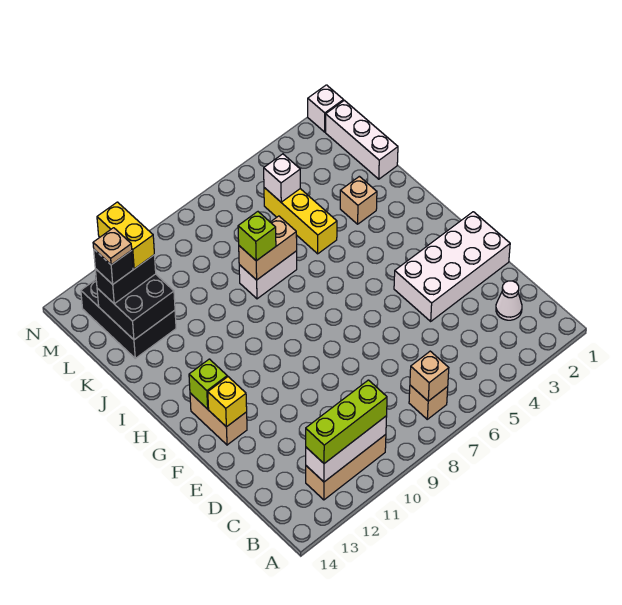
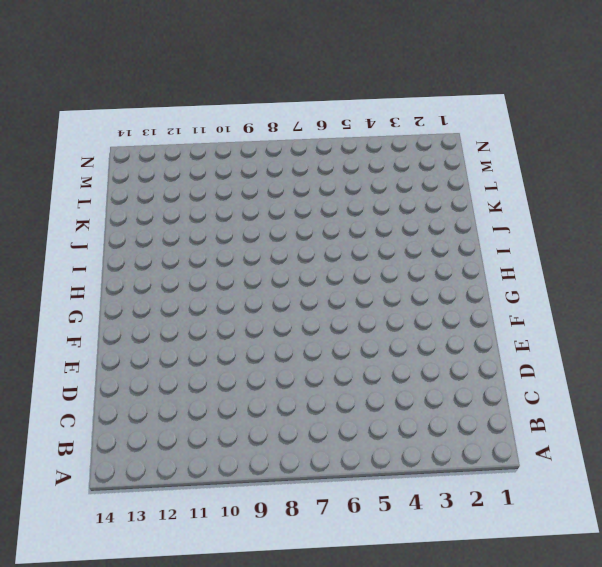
none -> tan brick B7 level 1
none -> tan brick B10:B12 level 1
none -> white cone C2 level 1

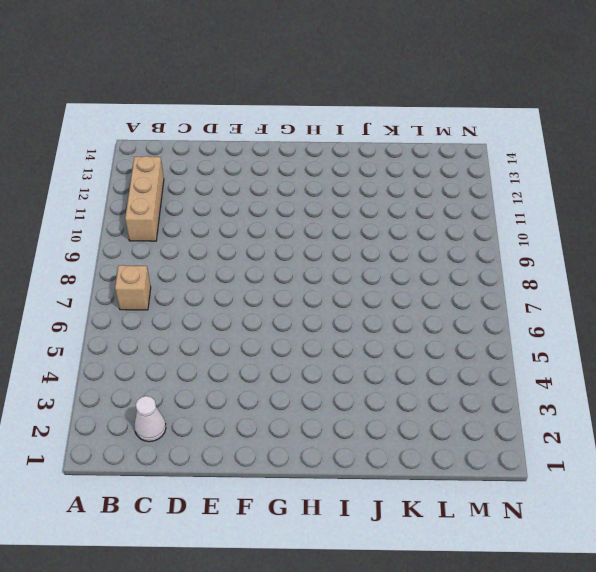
none -> white brick E1:F4 level 1
none -> tan brick F13:G13 level 1
none -> tan brick J3 level 1

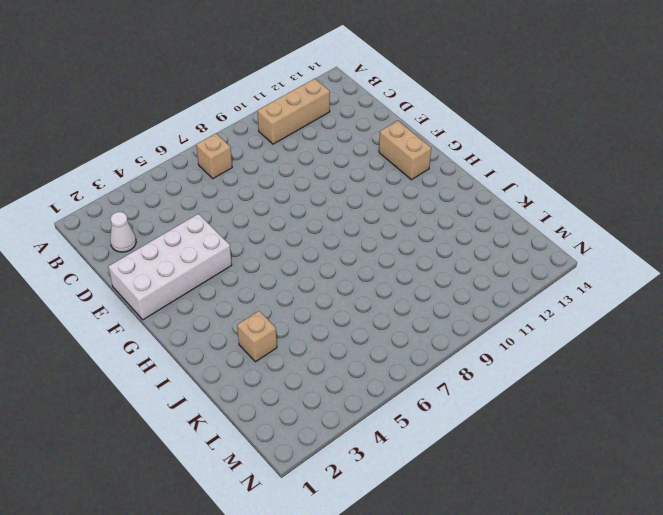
none -> yellow brick J5:L5 level 1
none -> white brick J7:J8 level 1
none -> white brick K1:M1 level 1

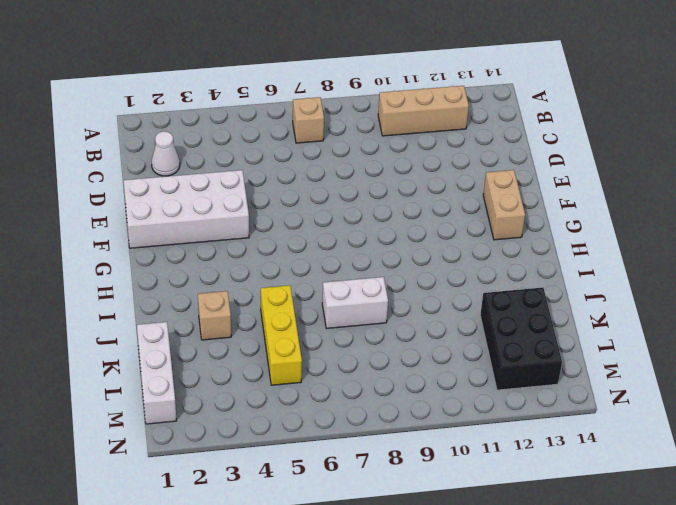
none -> white brick N1 level 1
none -> tan brick B7 level 2
none -> white brick B10:B12 level 2

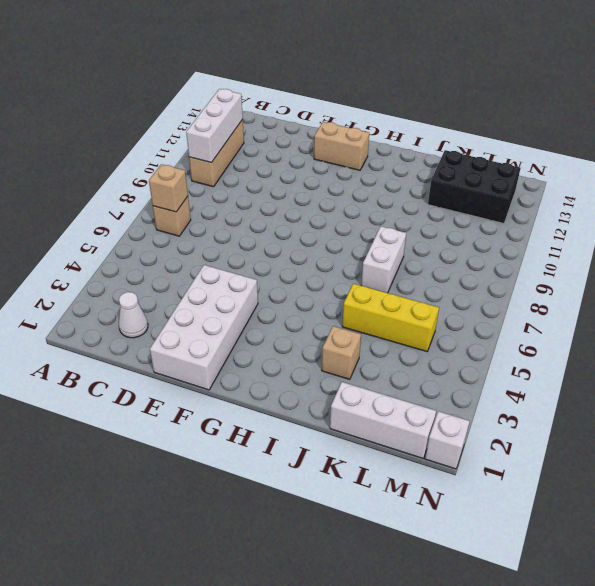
none -> yellow brick F13 level 2
none -> lime brick G13 level 2
none -> tan brick J7:J8 level 2

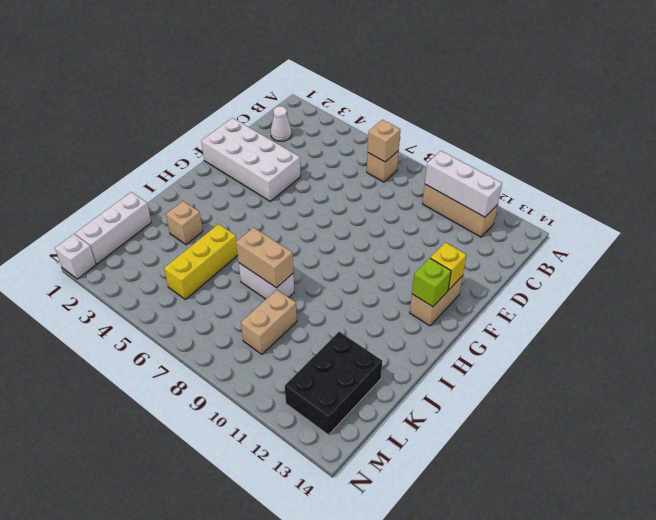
tan brick K9:L9 level 1 -> none
none -> black brick K12:L13 level 2
none -> white brick L5 level 2
none -> lime brick B10:B12 level 3

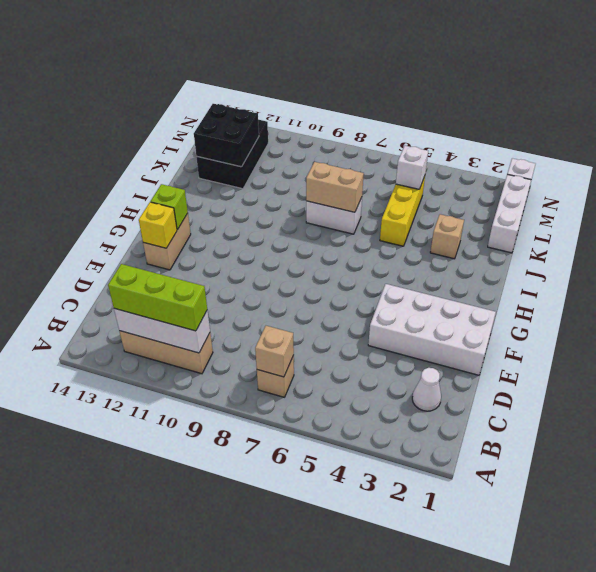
none -> lime brick J8 level 3
none -> black brick L12:L13 level 3
none -> yellow brick L12:M12 level 4

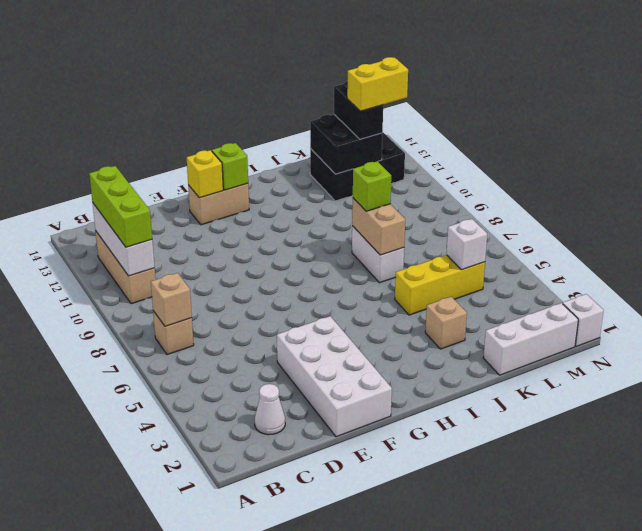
none -> black brick L13 level 4
none -> tan plate L13 level 5

